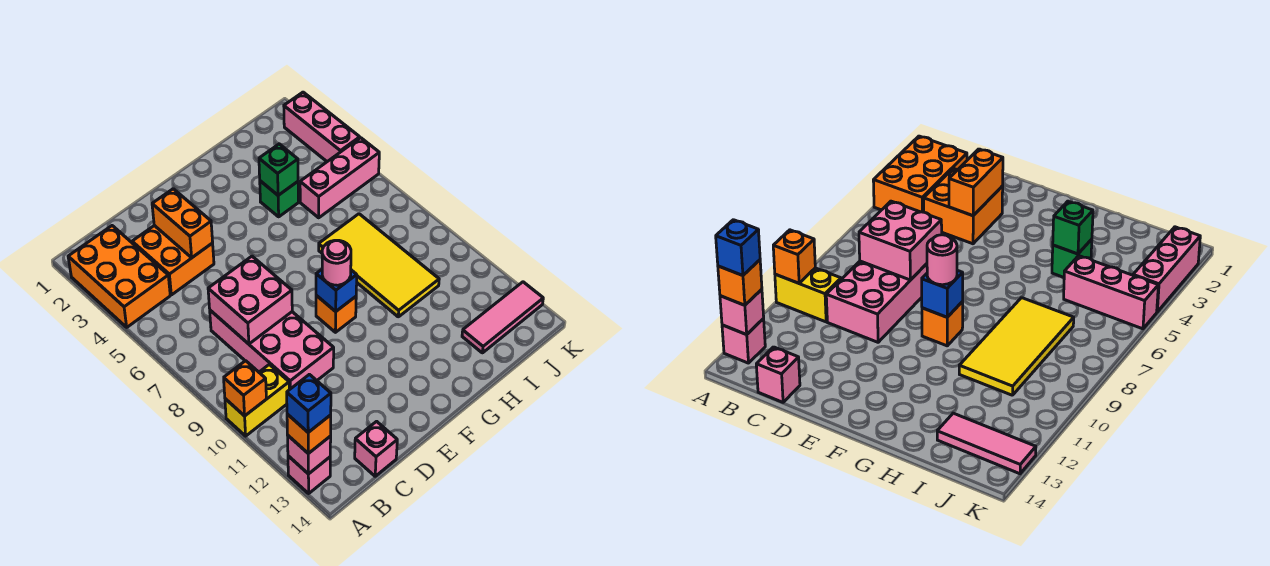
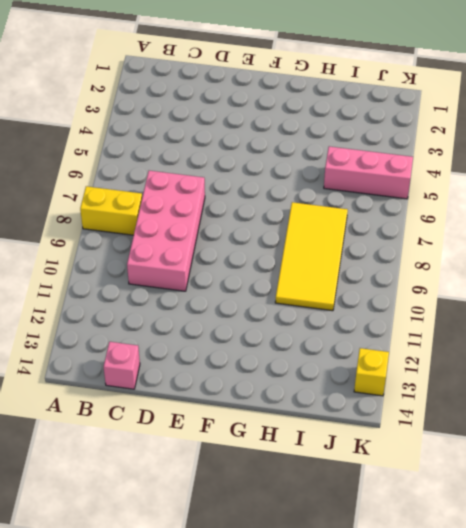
yellow brick A8:B8 level 1 -> yellow brick A10:B10 level 1
yellow brick K13 level 1 -> pink tile I13:K13 level 1
none -> orange brick A2:B4 level 1
none -> pink brick A13 level 1
none -> orange brick C3:D4 level 1

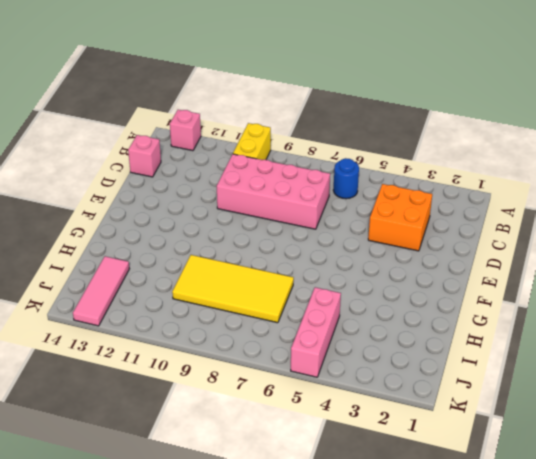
blue round brick B6 level 1 -> none
none -> orange brick A2:B4 level 1
none -> orange brick F9 level 1
none -> green brick H4 level 1

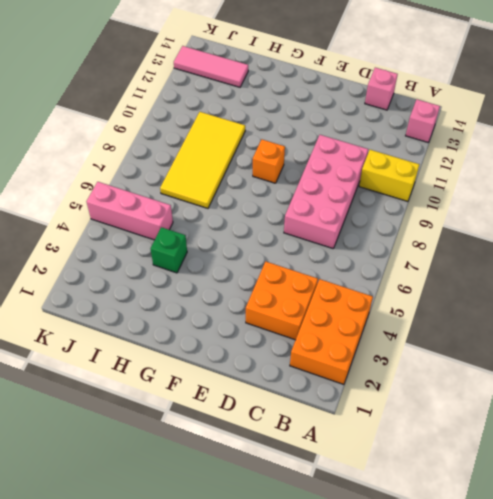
none -> pink brick K2:K4 level 1
none -> orange brick A10 level 2
none -> pink brick A13 level 2

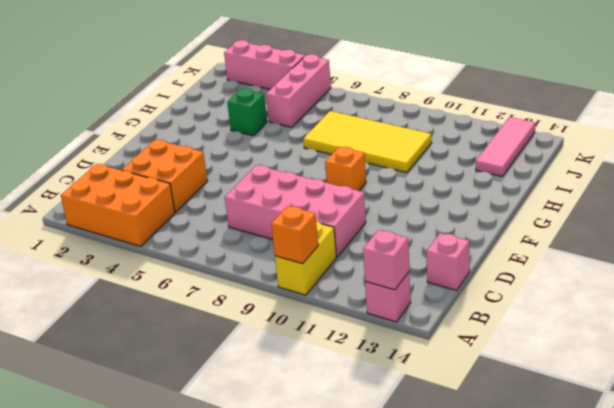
none -> pink brick C7:D8 level 2
none -> orange brick D3:D4 level 2
none -> blue brick F9 level 2

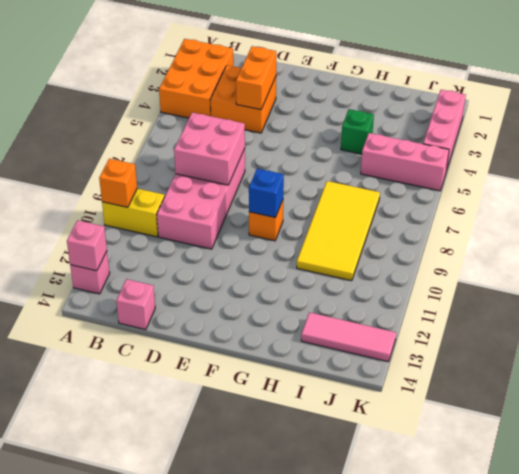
none -> green brick H4 level 2
none -> orange brick A13 level 3
none -> pink round brick F9 level 3

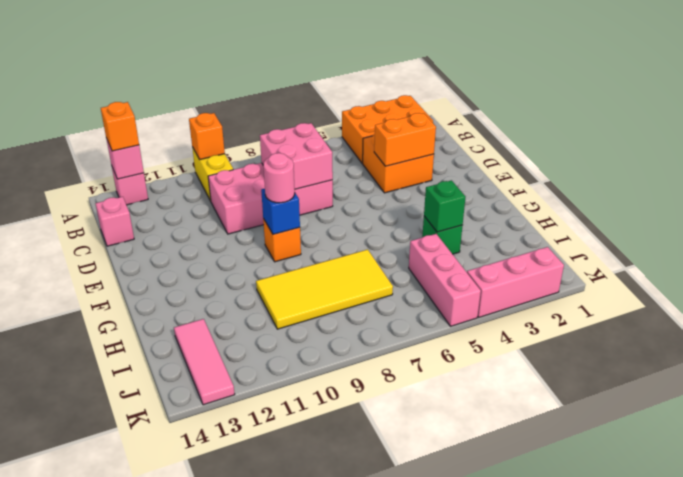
none -> blue brick A13 level 4

